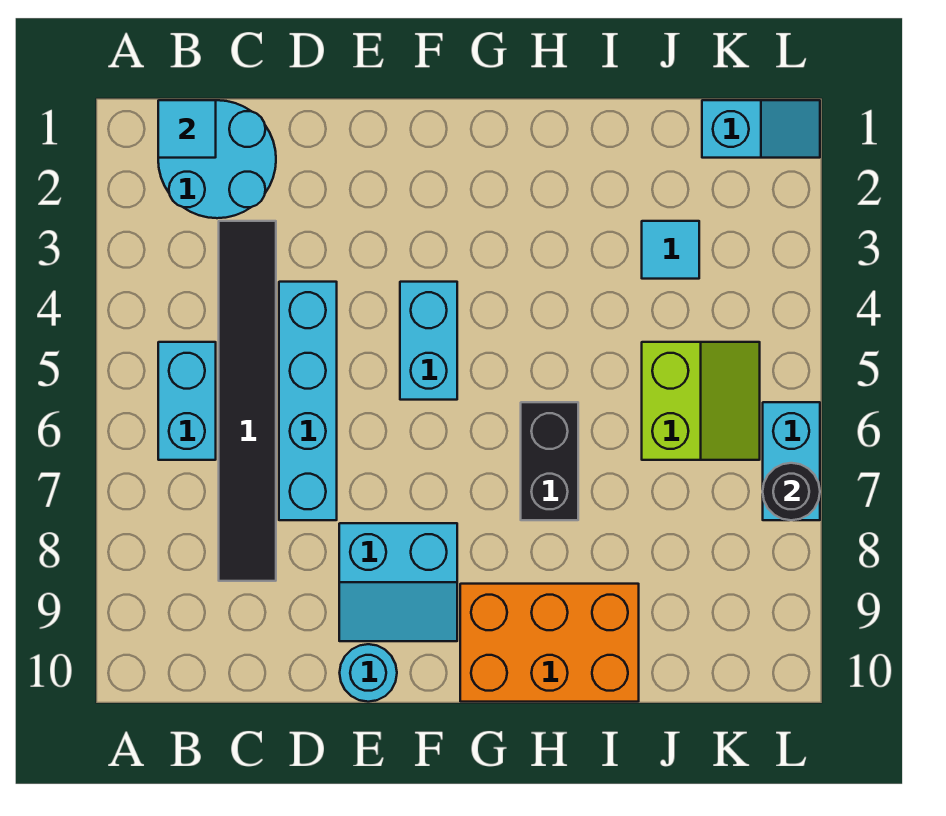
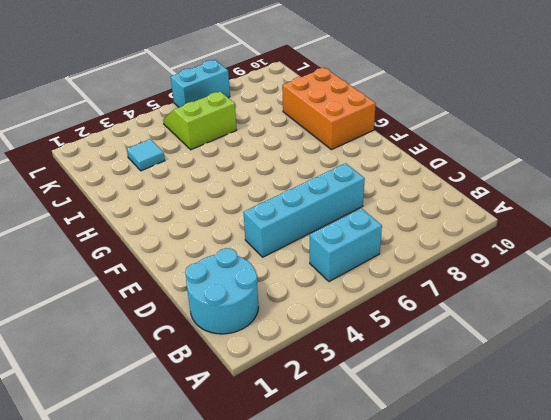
none -> black tile C3:C8 level 1
none -> cyan slope E8:F9 level 1 top 8
none -> cyan round brick E10 level 1

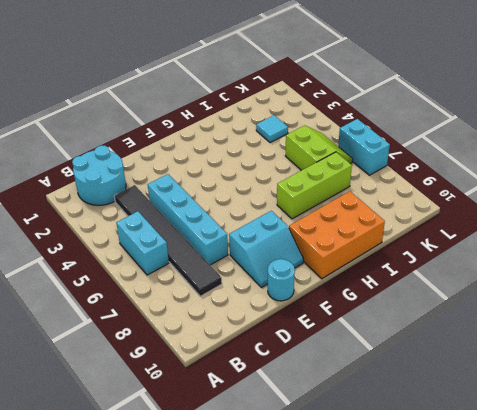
lime brick H7:J7 level 1 -> black brick H6:H7 level 1
none -> cyan brick F4:F5 level 1
none -> cyan slope K1:L1 level 1 top K
none -> cyan tile B1 level 2

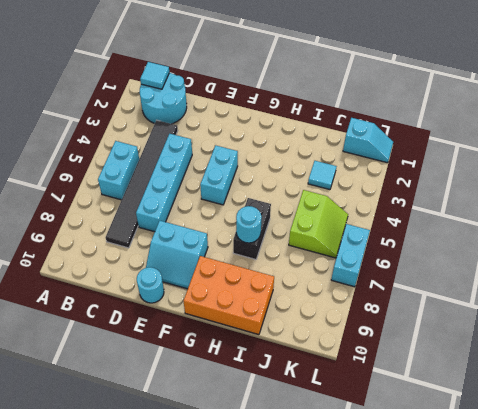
cyan round brick H7 level 2 -> none
none -> black round brick L7 level 2

